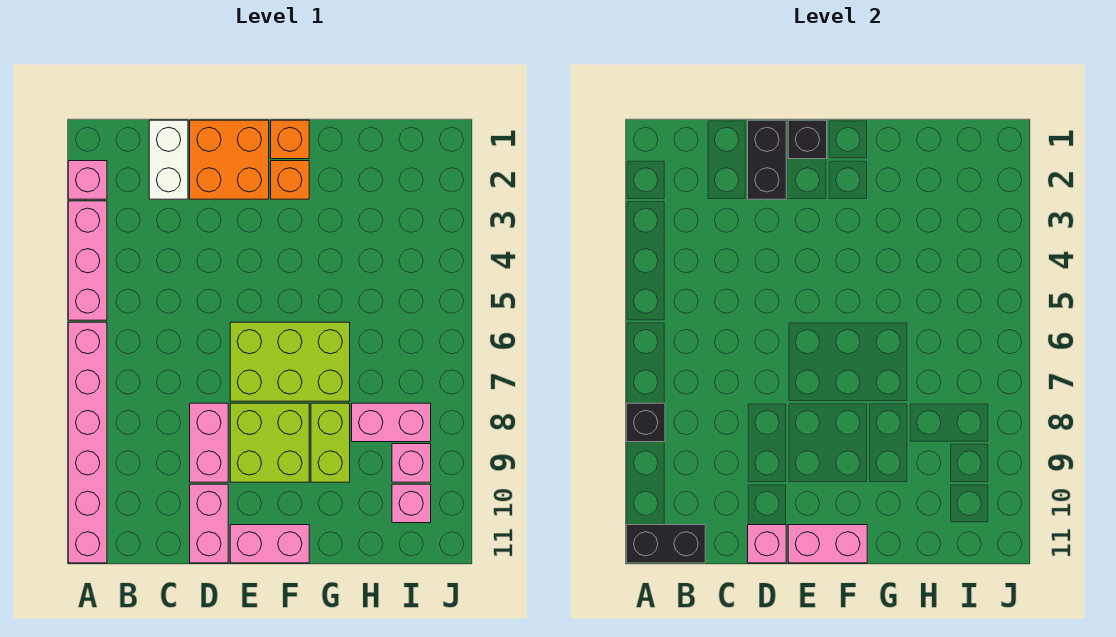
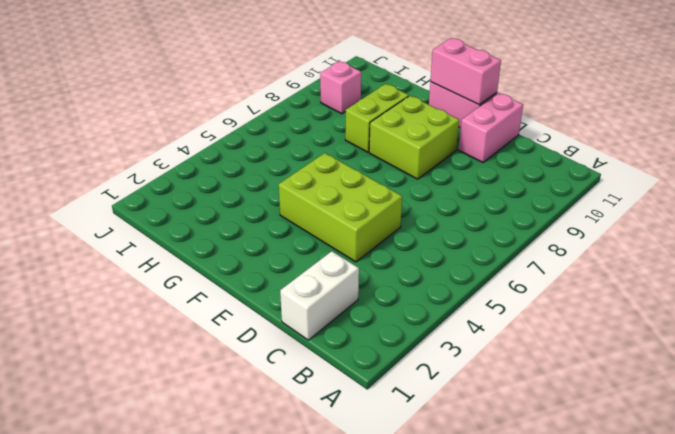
lime brick D4:F5 level 1 -> lime brick E6:G7 level 1
none -> pink brick A2 level 1
none -> pink brick A3:A5 level 1
none -> pink brick A6:A11 level 1

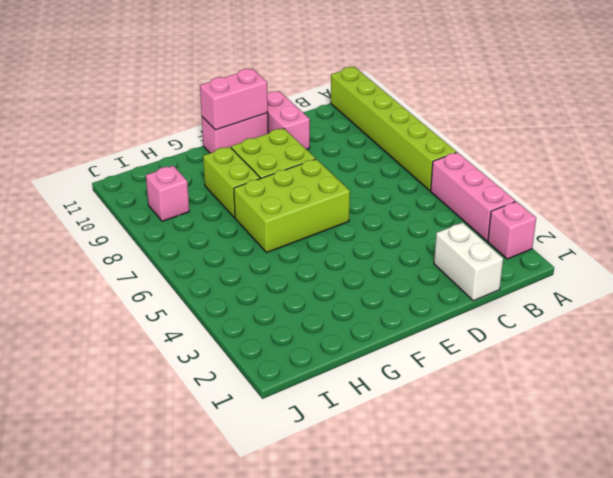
lime brick A6:A11 level 1 -> pink brick A6:A11 level 1
none -> orange brick D1:E2 level 1
none -> pink brick D8:D9 level 1
none -> orange brick F1 level 1

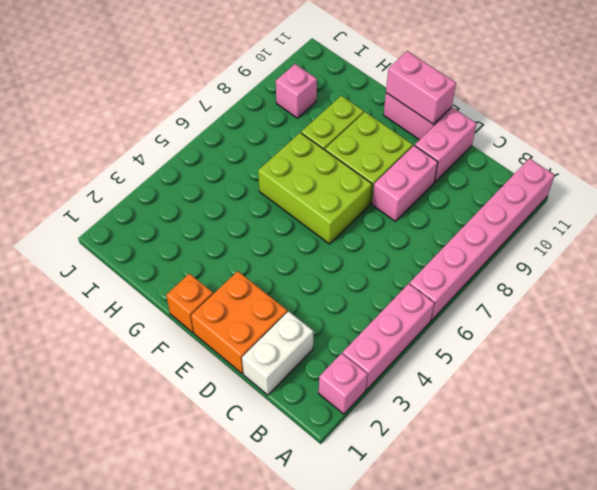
none -> orange brick F2 level 1
none -> pink brick H8:I8 level 1
none -> pink brick I10 level 1

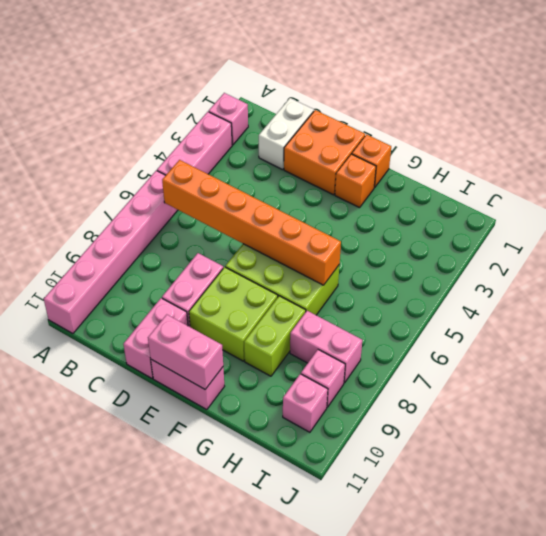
orange brick B6:G6 level 2 -> none
none -> black brick A8 level 2
none -> black brick A11:B11 level 2
none -> black brick D1:D2 level 2

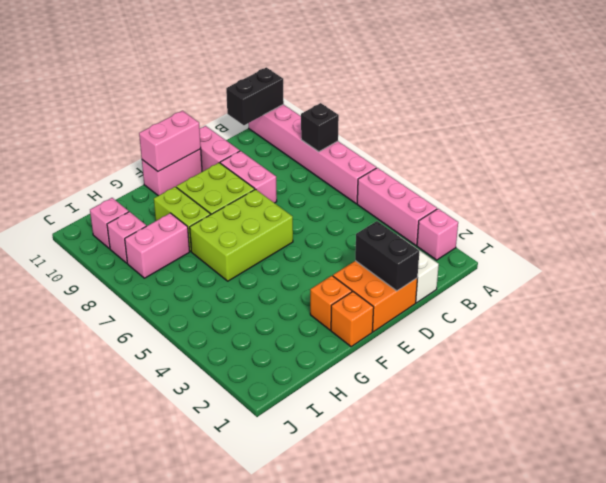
none -> pink brick D11 level 2
none -> black brick E1 level 2

